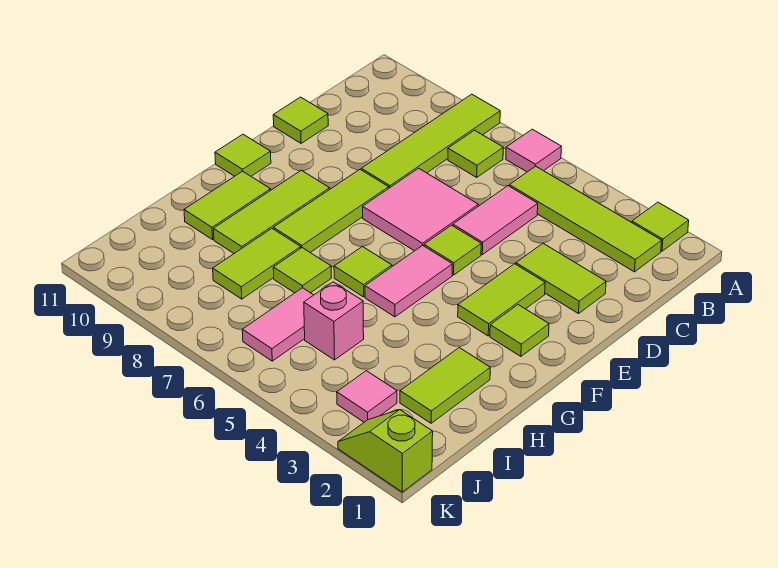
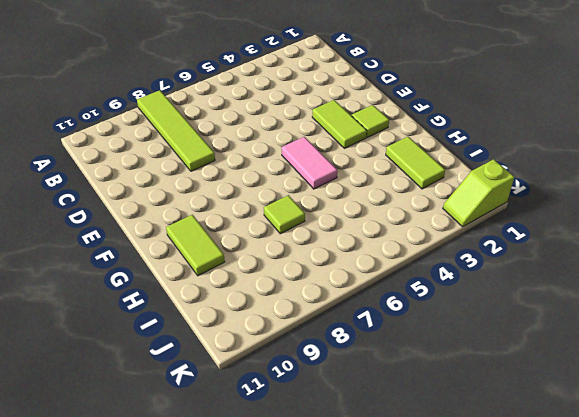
none -> lime tile A2 level 1
none -> pink tile A6 level 1
none -> lime tile B2:B5 level 1

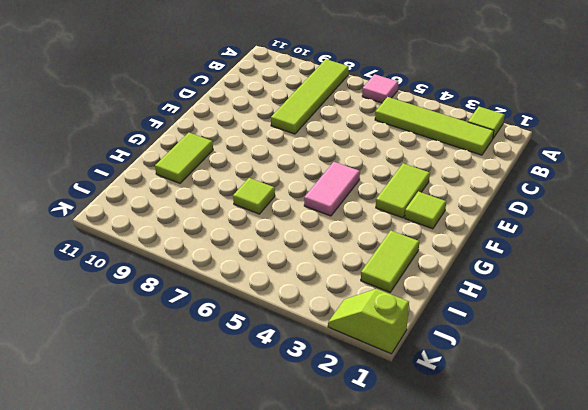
none -> lime tile B7 level 1
none -> pink tile C5:D5 level 1
none -> lime tile D2:D3 level 1

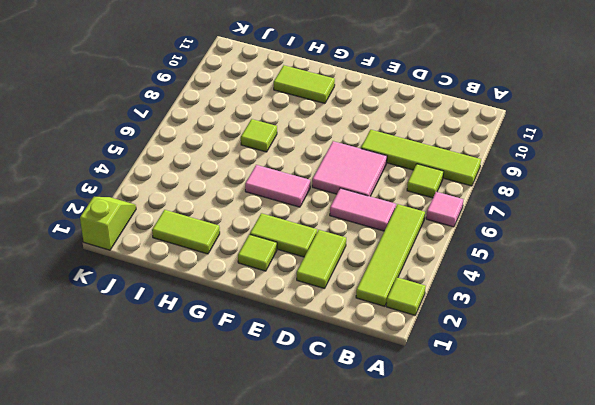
none -> lime tile D11 level 1
none -> lime tile E5 level 1
none -> lime tile E8:G8 level 1

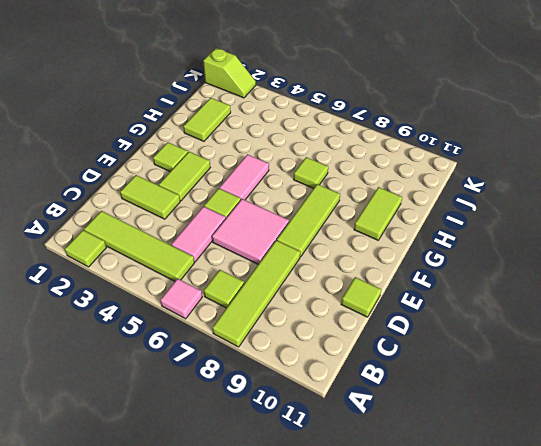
none -> lime tile F9:H9 level 1
none -> lime tile F11 level 1
none -> lime tile G6 level 1

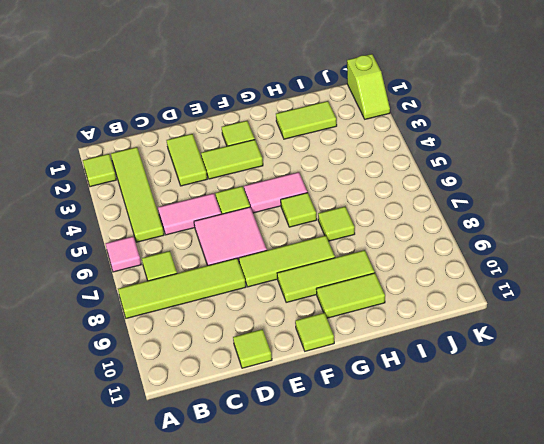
none -> lime tile H8:I8 level 1
none -> pink brick I5 level 1
none -> pink tile I6:J6 level 1

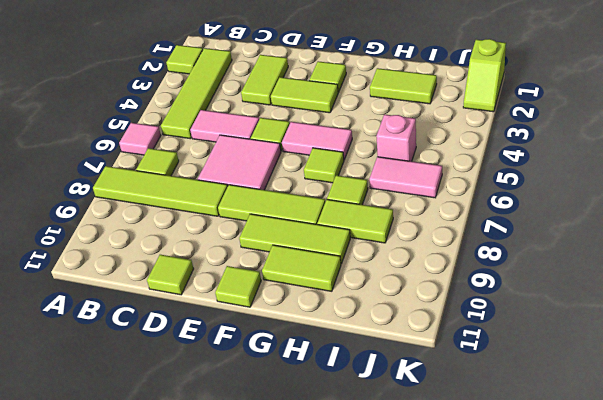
none -> pink tile J3 level 1

